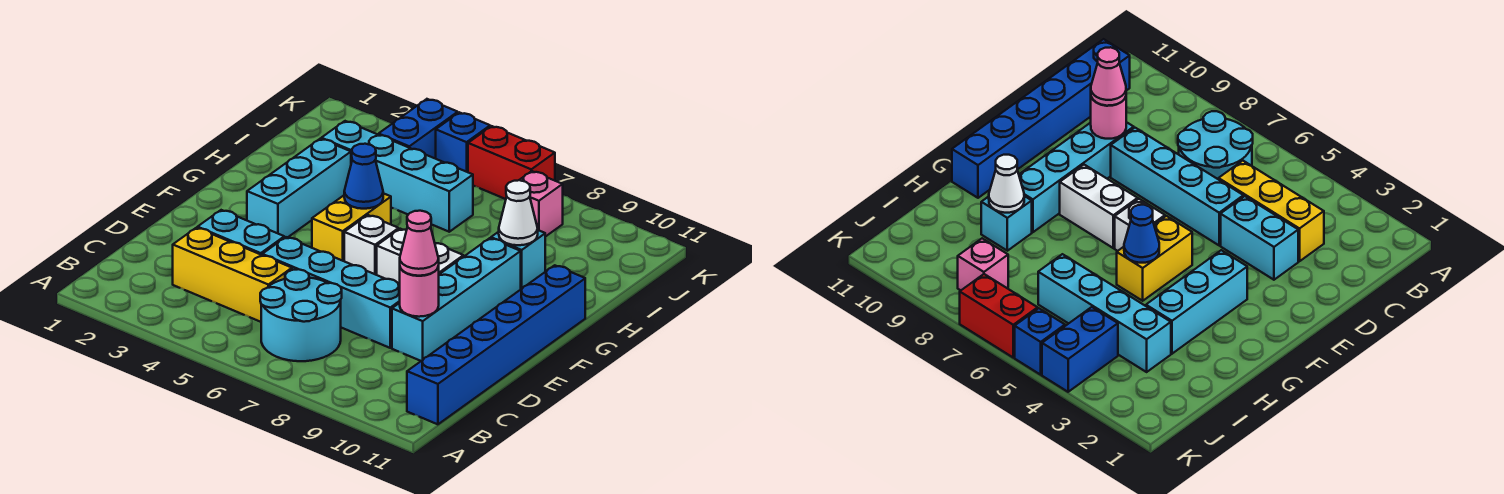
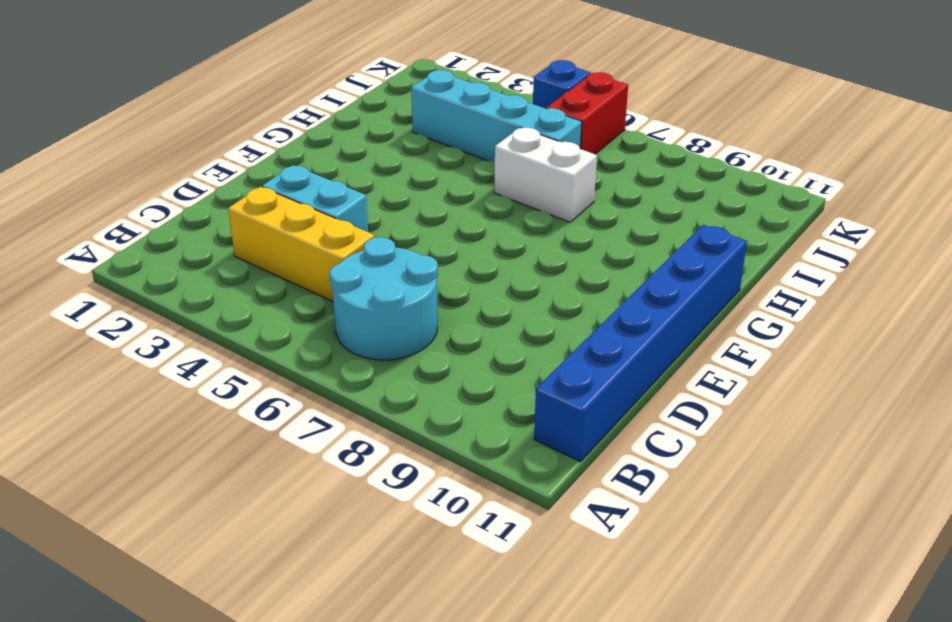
white brick H6:H7 level 1 -> white brick F7:F8 level 1
red brick J6:K6 level 1 -> red brick K6:K7 level 1
none -> cyan brick D5:D8 level 1
none -> cyan brick D9:G9 level 1
none -> cyan brick F3:H3 level 1

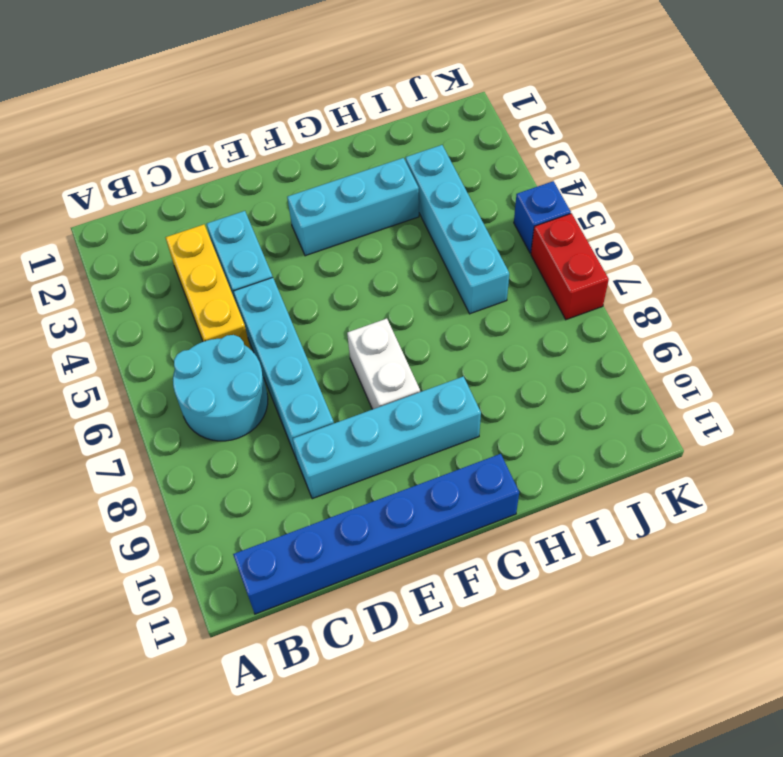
none -> yellow brick F5:G5 level 1
none -> white brick F6 level 1
none -> cyan brick H9 level 1

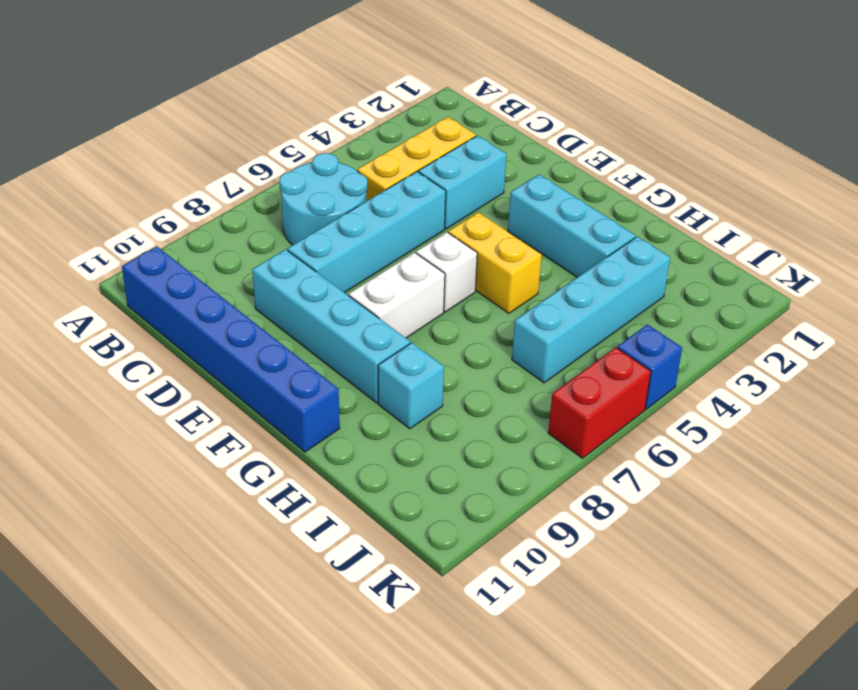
none -> blue brick J4:K4 level 1
none -> pink brick J8 level 1
none -> pink round brick D9 level 2

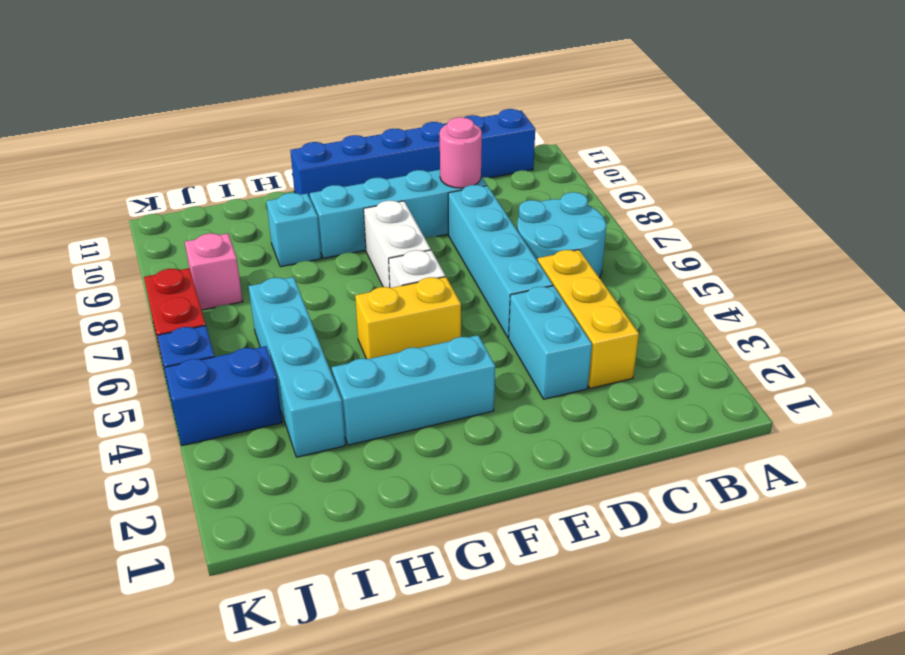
none -> blue cone G5 level 2
none -> white cone H9 level 2
none -> pink cone D9 level 3

